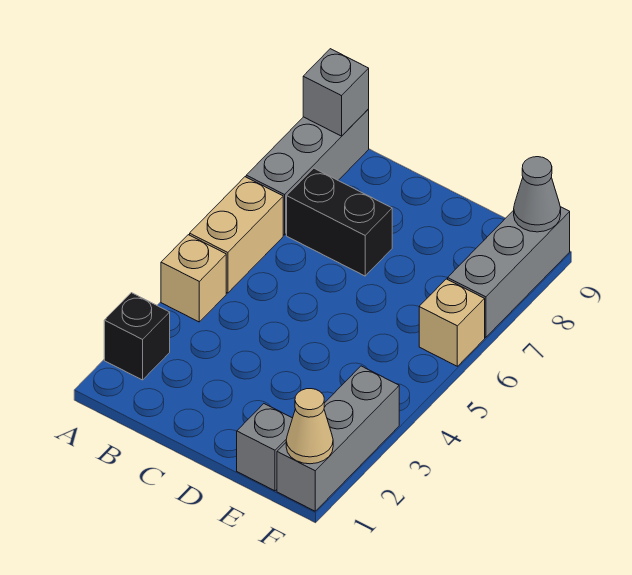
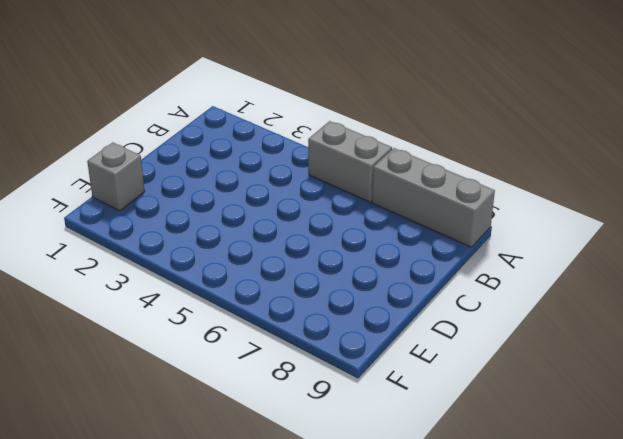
grey brick A5:A6 level 1 -> tan brick A5:A6 level 1
none -> black brick A2 level 1
none -> tan brick A4 level 1
none -> black brick B7:C7 level 1

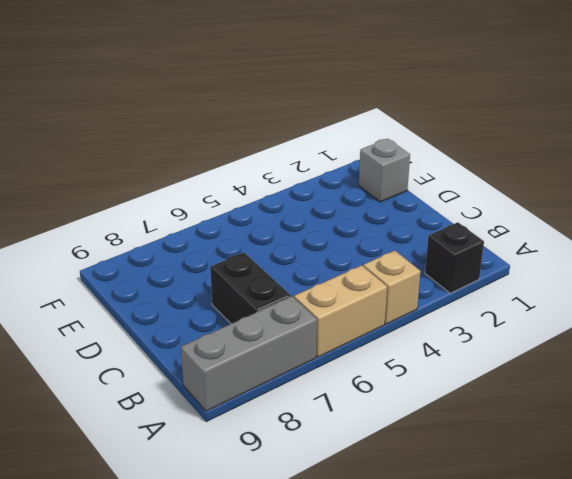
none -> grey brick F1:F3 level 1
none -> tan brick F6 level 1
none -> grey brick F7:F9 level 1

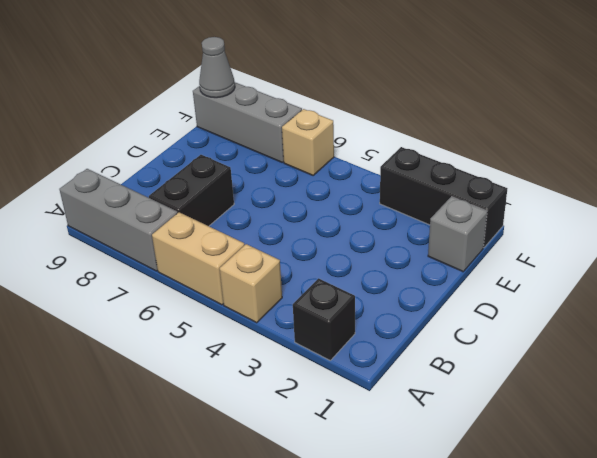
black brick F1:F3 level 1 -> grey brick F1:F3 level 1
none -> grey brick A9 level 2
none -> tan cone F1 level 2

